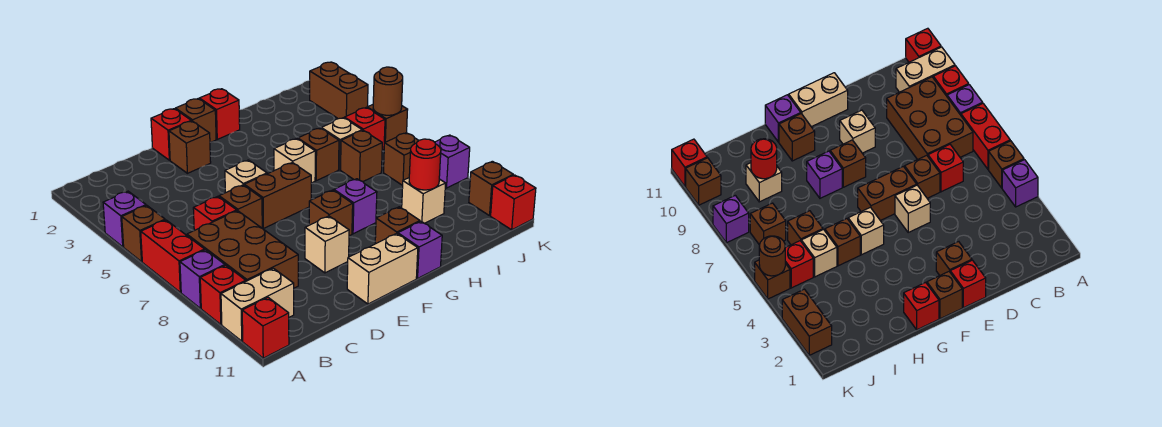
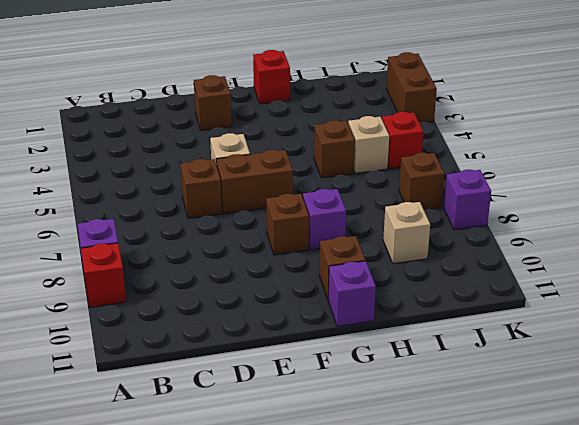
none -> purple brick A4 level 1
none -> brown brick A5 level 1
none -> red brick A6:A7 level 1
none -> tan brick A10:B10 level 1

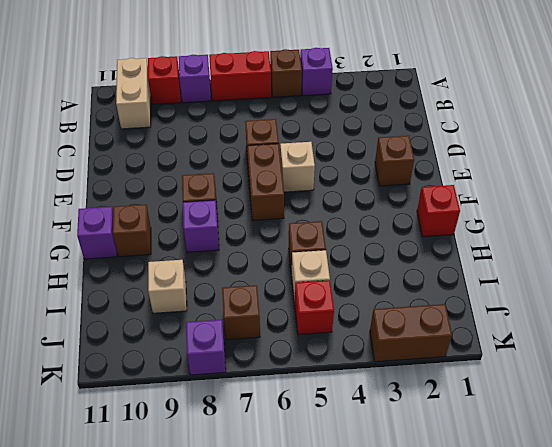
none -> red brick A11 level 1
none -> brown brick B7:C9 level 1
none -> red brick C6 level 1
none -> red brick E1 level 1

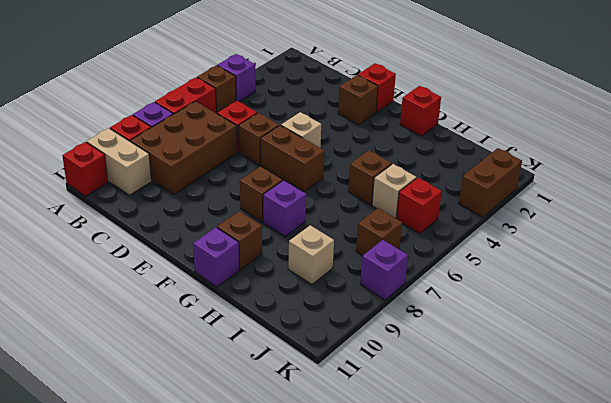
none -> tan brick E9 level 1
none -> tan brick E11:F11 level 1
none -> brown brick F1 level 1
none -> tan brick G5 level 1

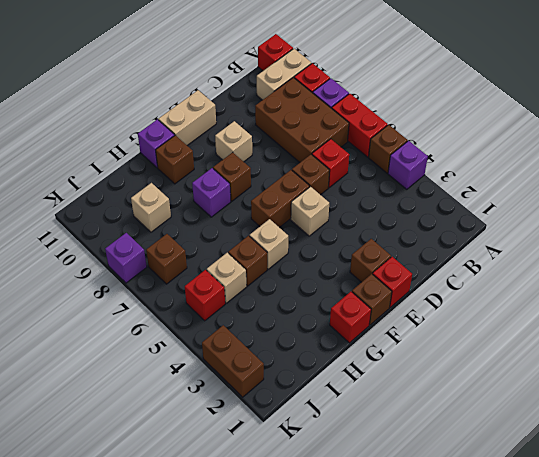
none -> brown brick I6 level 1
none -> brown brick K5 level 1
none -> brown brick K10 level 1
none -> red brick K11 level 1

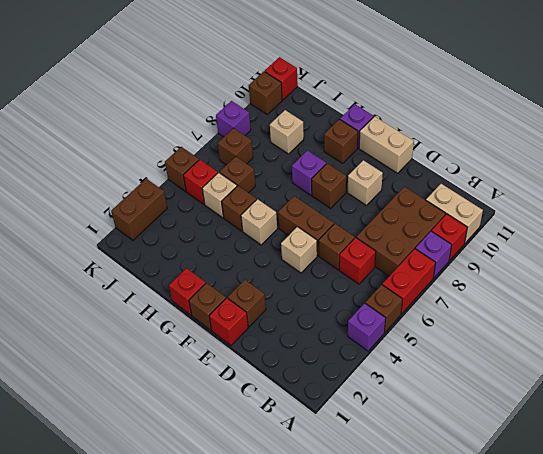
none -> red brick A11 level 1
none -> red round brick I9 level 2
none -> brown round brick K5 level 2

